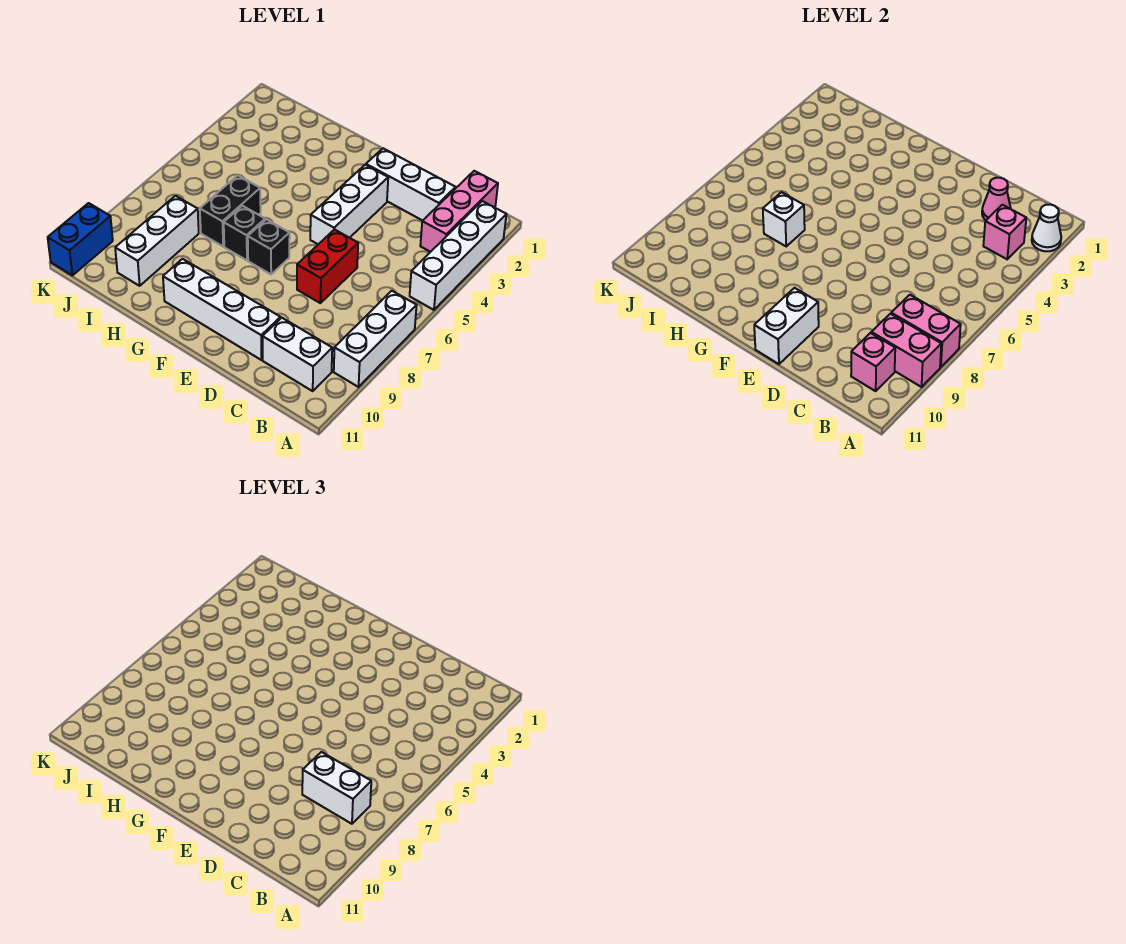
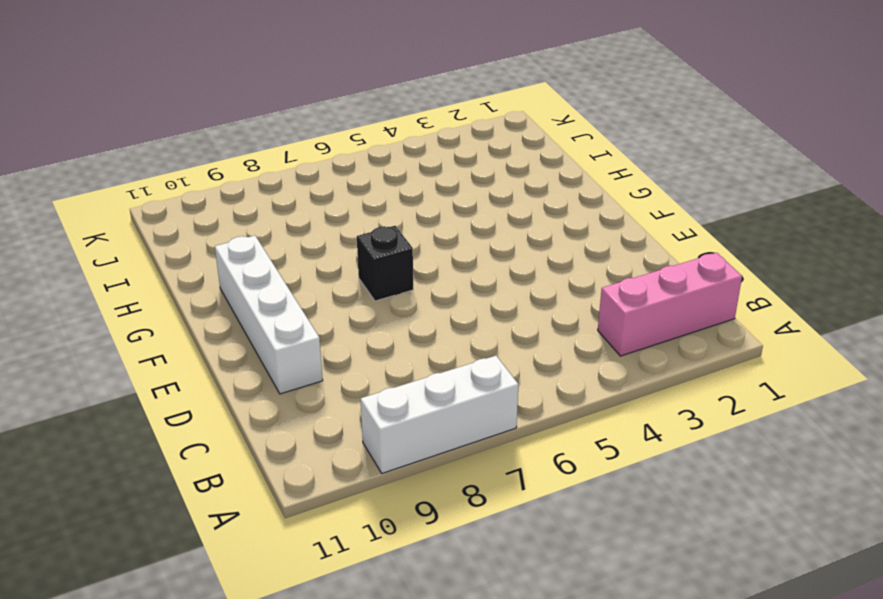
none -> white brick A2:A5 level 1
none -> white brick B10:C10 level 1
none -> white brick C2:E2 level 1

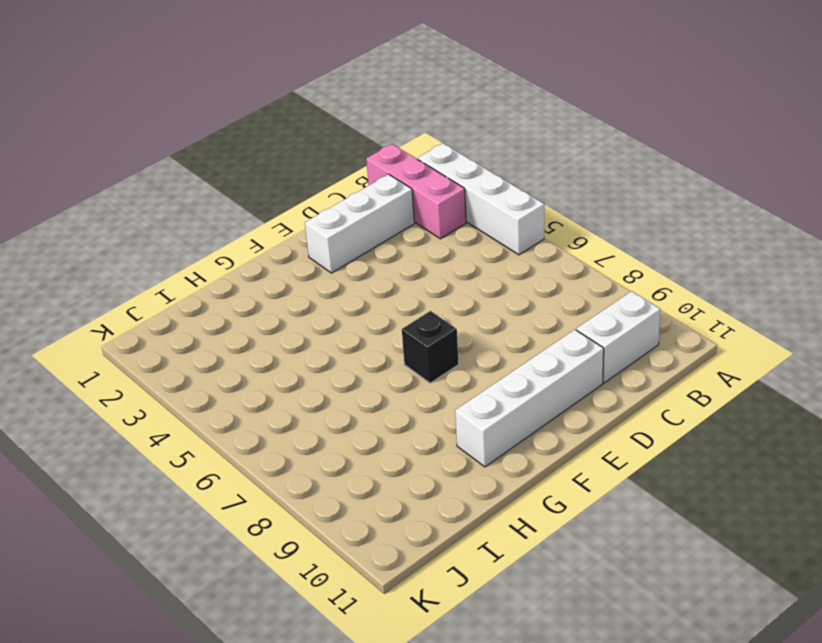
none -> white brick A7:A9 level 1
none -> red brick D6:D7 level 1
none -> white brick E3:E5 level 1

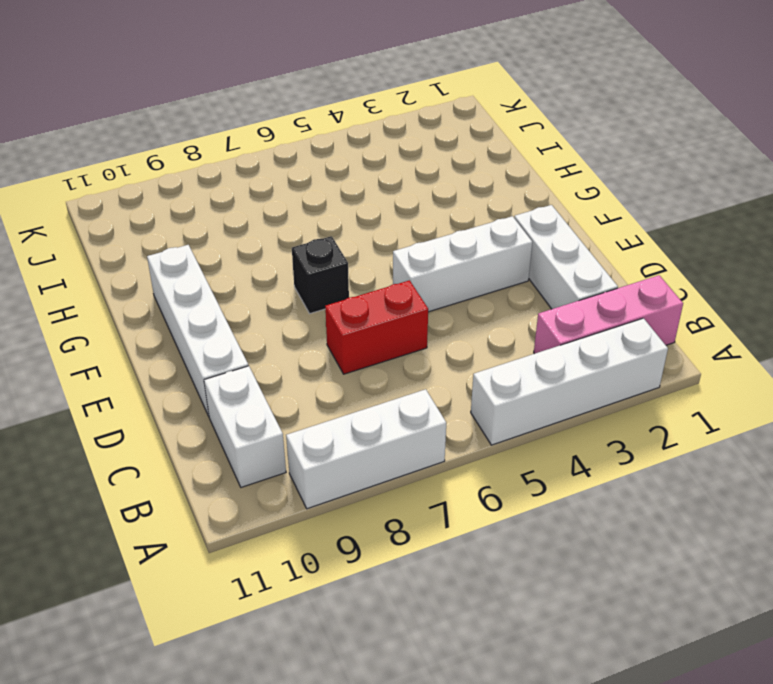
none -> black brick G7 level 1
none -> black brick H6:H7 level 1
none -> white brick I8:I10 level 1

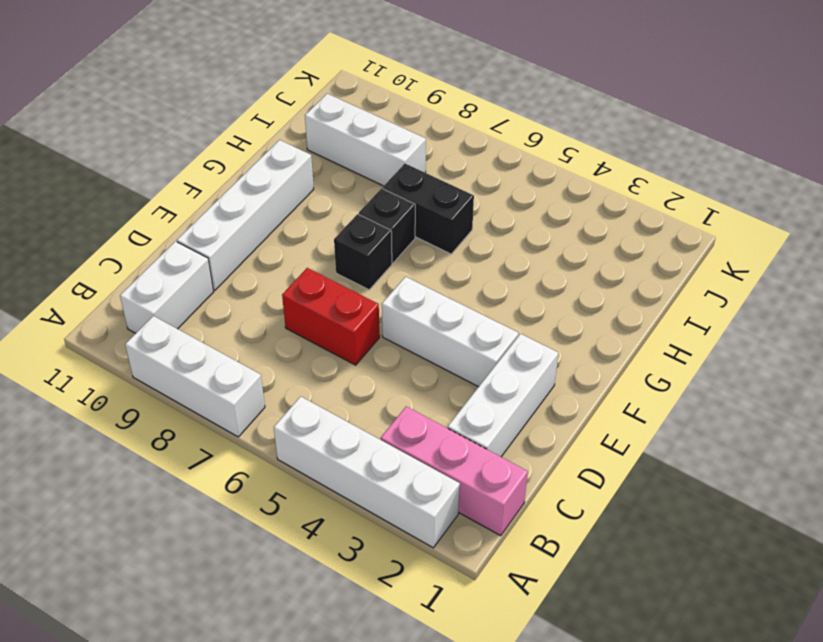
none -> blue brick K10:K11 level 1
none -> white cone A2 level 2
none -> pink brick A8:B8 level 2

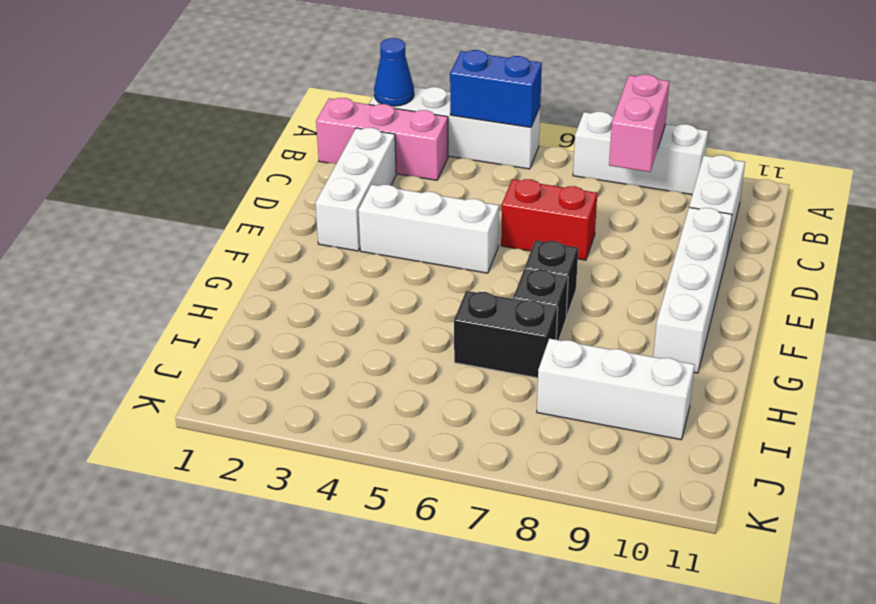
blue cone A2 level 2 -> white cone A2 level 2
blue brick A4:A5 level 2 -> blue brick K10:K11 level 1
none -> pink brick A9:B9 level 2
none -> pink brick B3 level 2
none -> pink brick B10 level 2

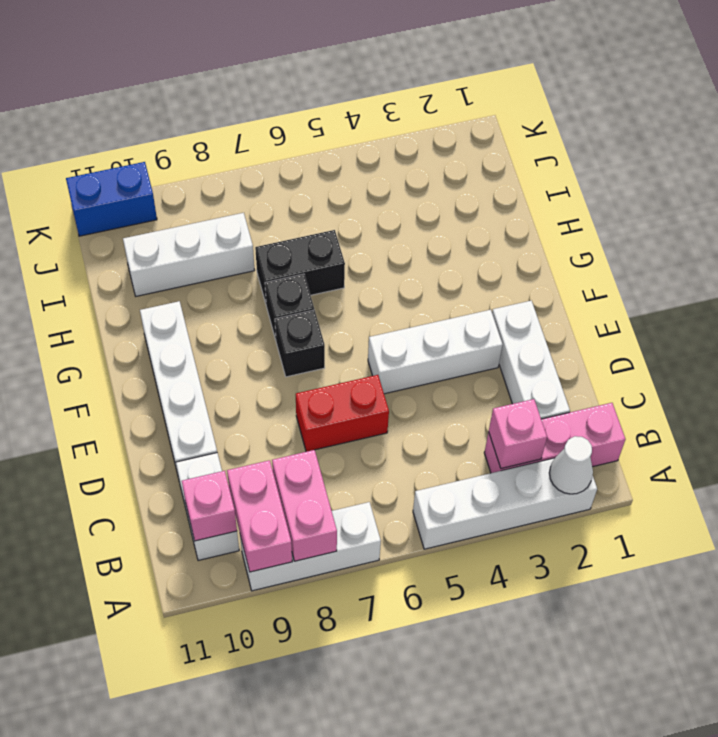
none -> pink cone C2 level 2
none -> white brick E10:E11 level 2
none -> white brick H7 level 2

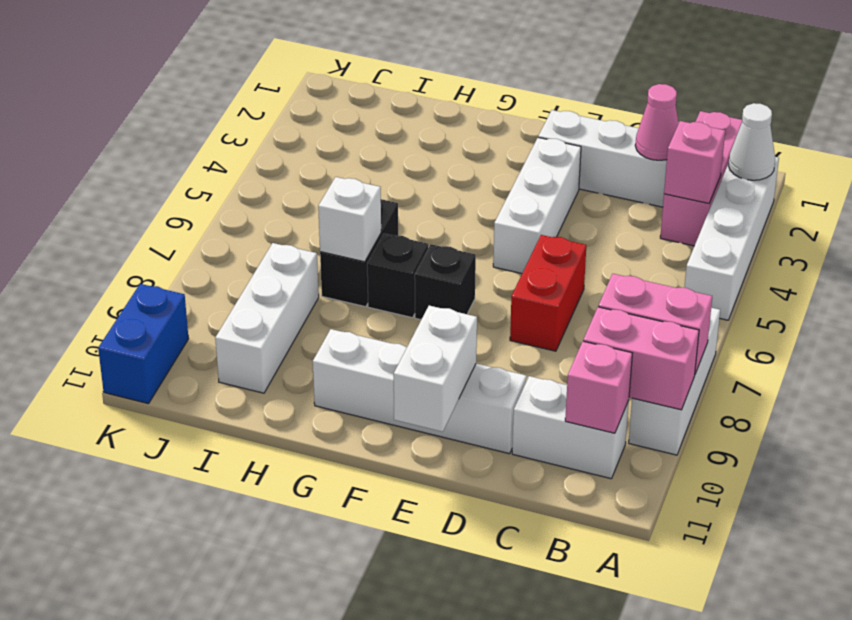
none -> white brick B8:C8 level 3

